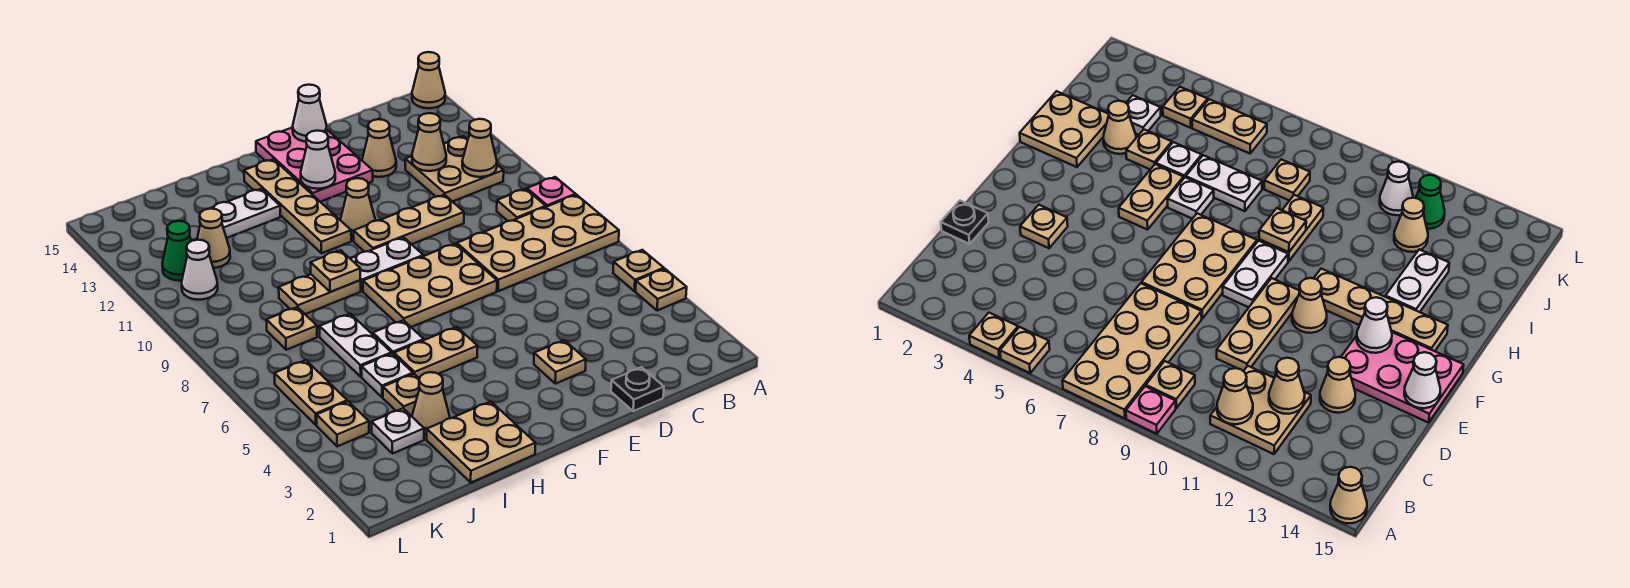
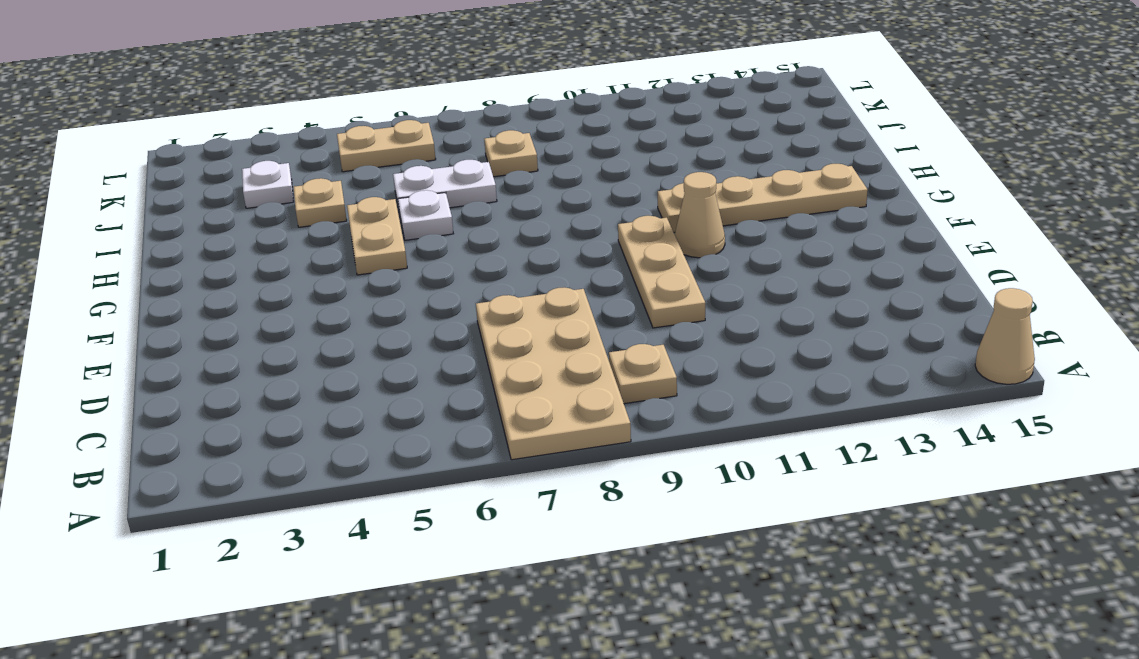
none -> tan plate A4 level 1
none -> tan plate A5 level 1
none -> pink plate A9 level 1
none -> tan plate B11:C12 level 1

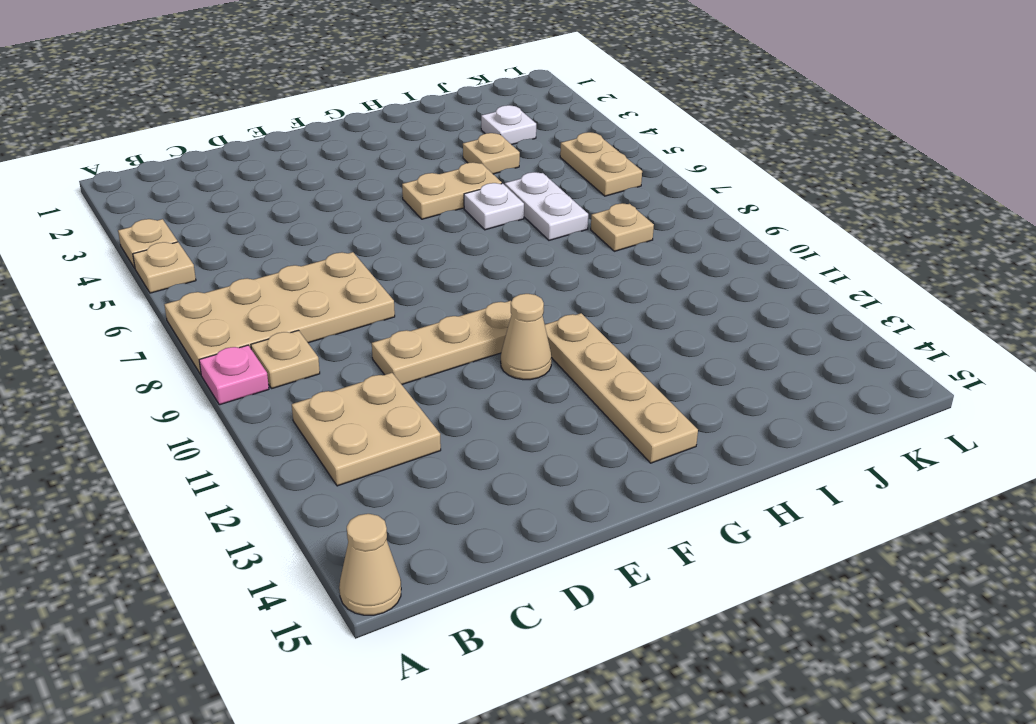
none -> black plate D1 level 1
none -> tan cone D13 level 1
none -> tan plate E3 level 1
none -> tan plate E7:G8 level 1

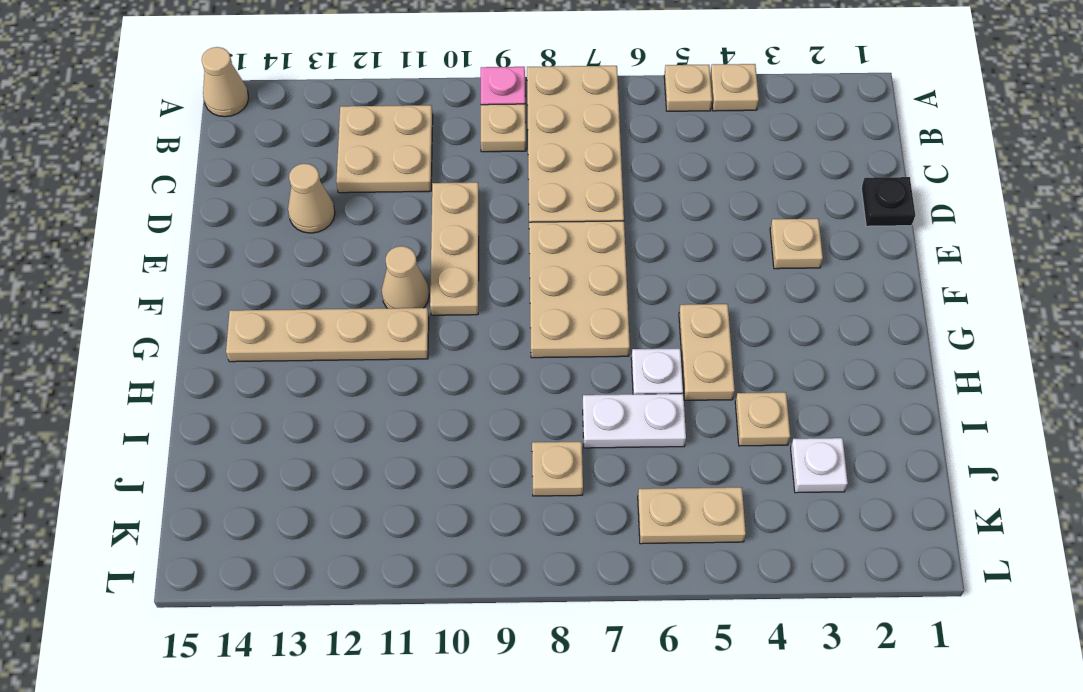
none -> pink plate E13:F15 level 1
none -> white plate F9:G9 level 1
none -> tan plate H1:I2 level 1
none -> tan plate H9:I9 level 1

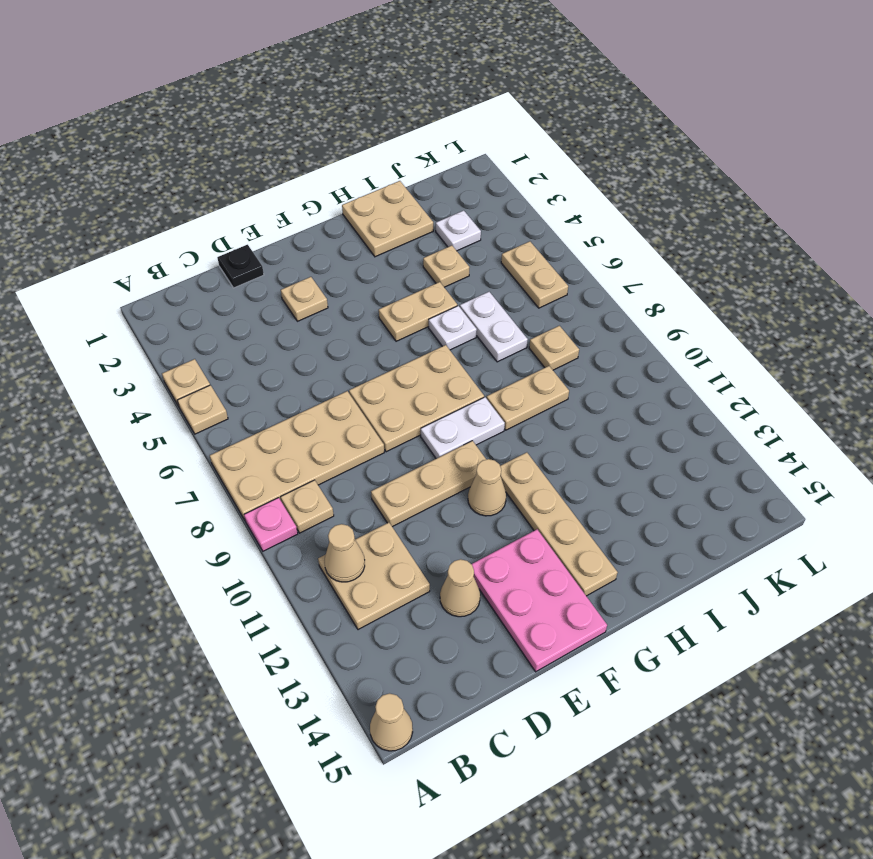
none -> white plate H13:I13 level 1
none -> tan cone I3 level 1
none -> white plate I5 level 1
none -> tan cone J12 level 1

